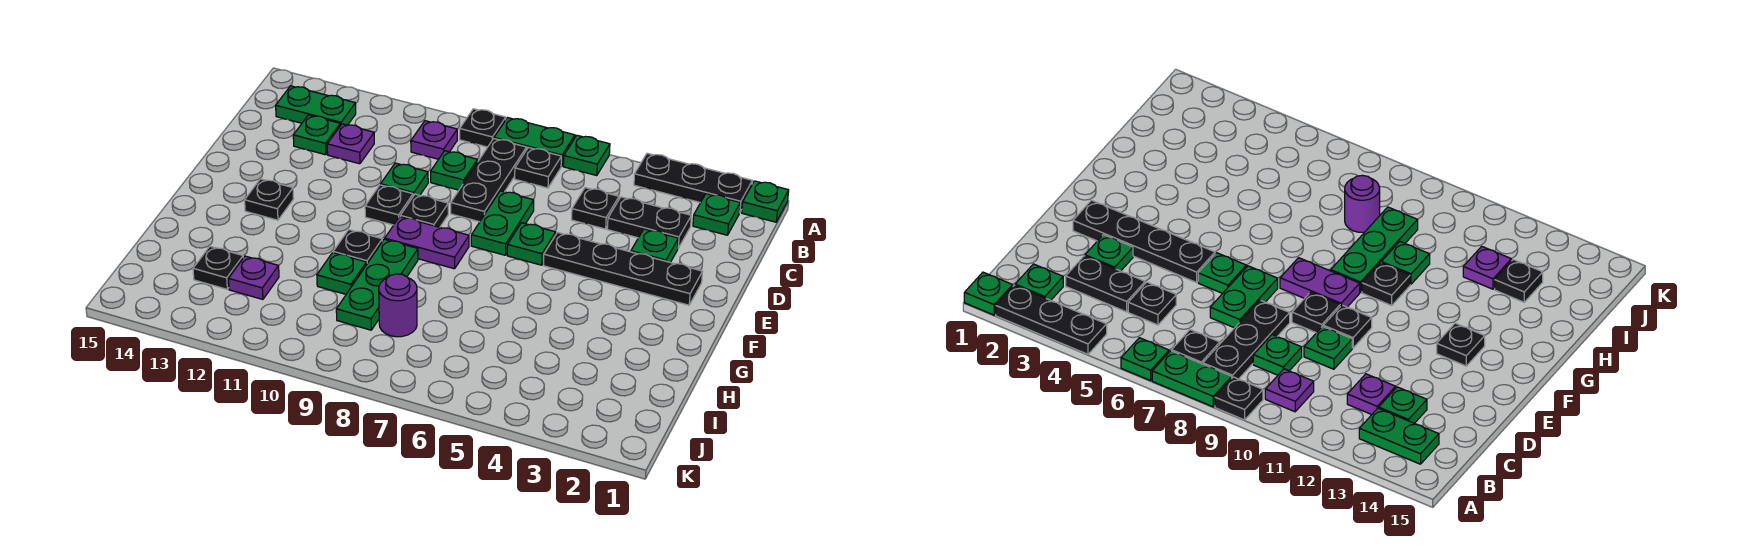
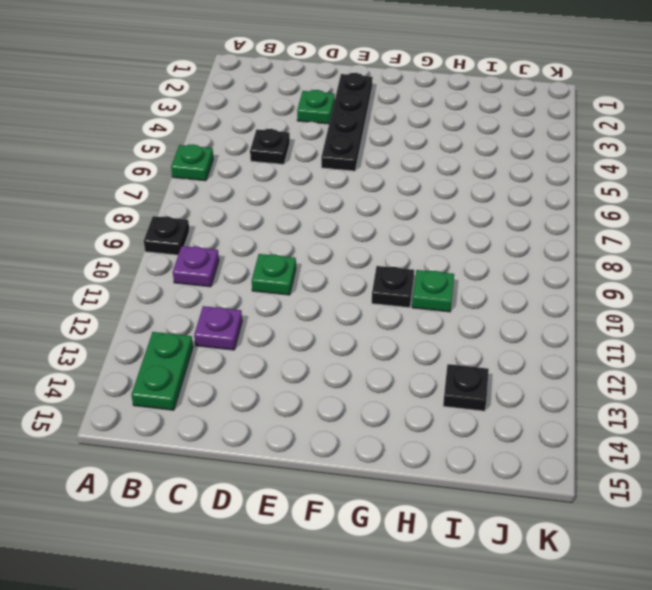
none -> green plate A1 level 1
none -> black plate A2:A4 level 1
none -> green plate A7:A8 level 1
none -> green plate B2 level 1

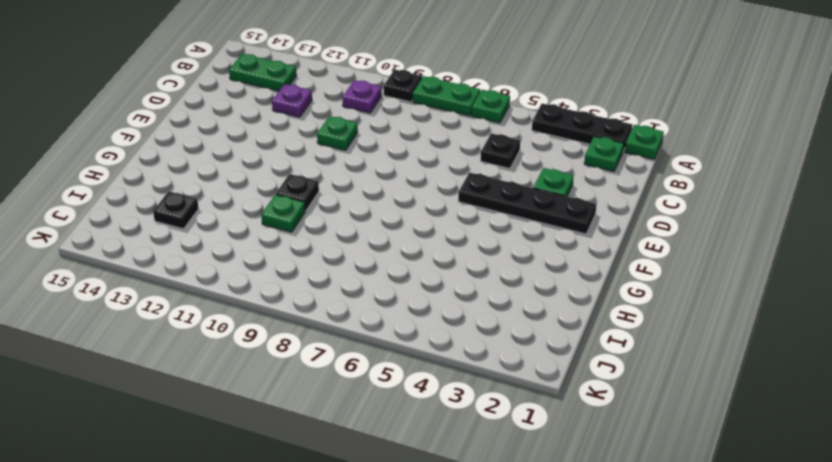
none -> black plate B7 level 1
none -> black plate B8:D8 level 1
none -> black plate C3:C4 level 1
none -> green plate C9 level 1

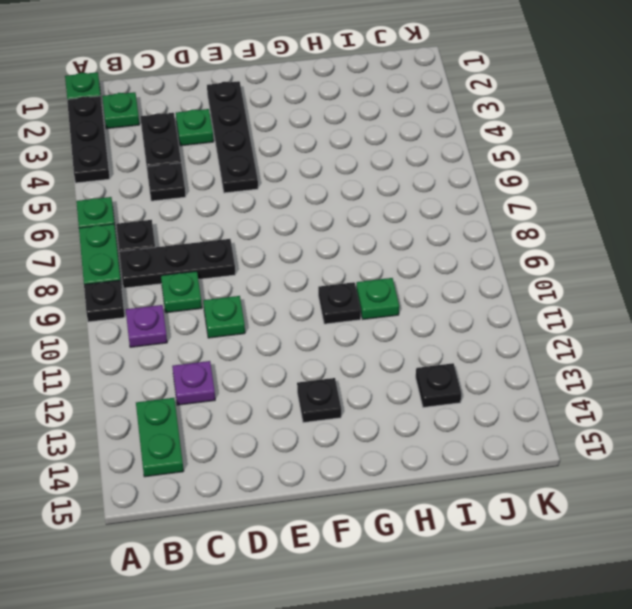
none -> green plate C13 level 1
none -> green plate D7:E7 level 1
none -> green plate E6 level 1
none -> black plate E9 level 1

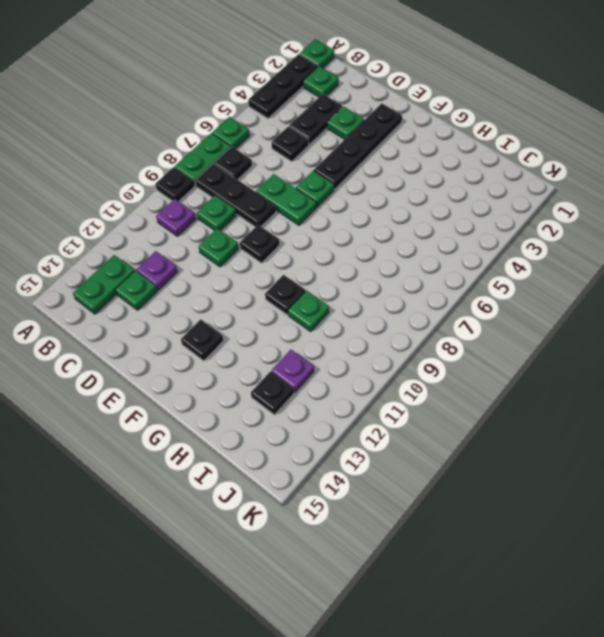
none -> black plate E10 level 1
none -> purple plate F8:F9 level 1
none -> green plate G9:I9 level 1
none -> purple round brick I8 level 1

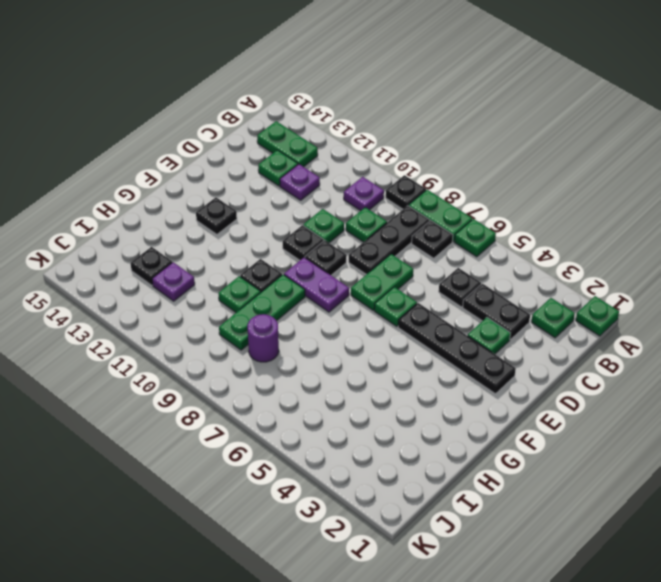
none -> black plate A2:A4 level 1

